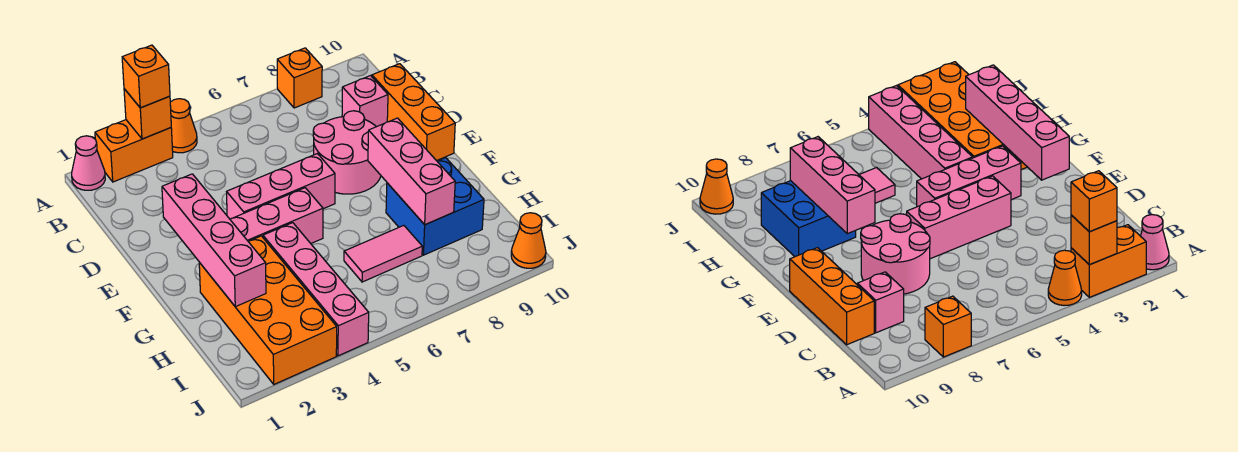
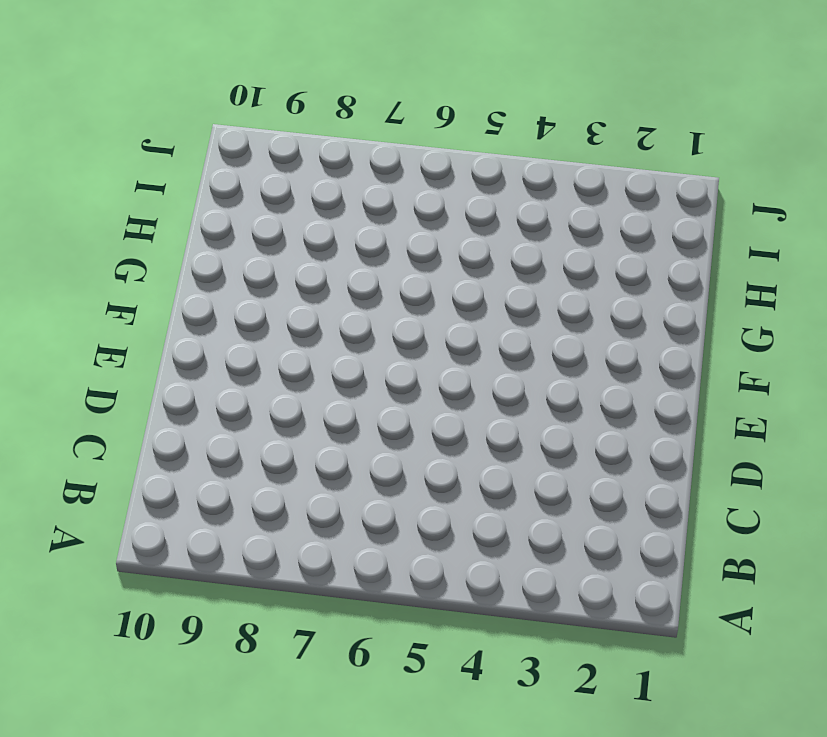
none -> pink cone A1 level 1
none -> orange brick A2:A3 level 1
none -> orange cone A4 level 1

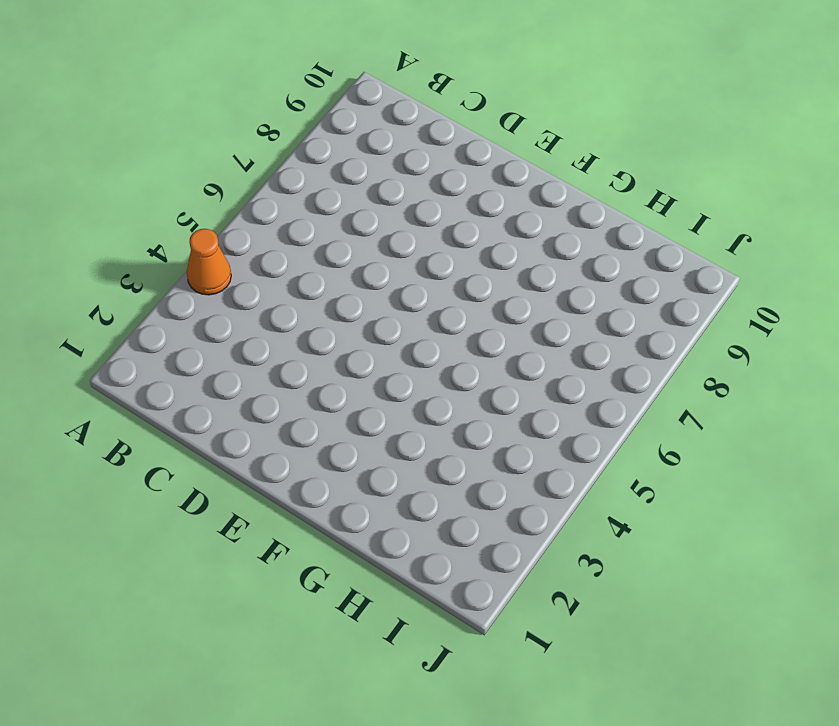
none -> pink cone A1 level 1
none -> orange brick A2:A3 level 1
none -> orange brick A8 level 1

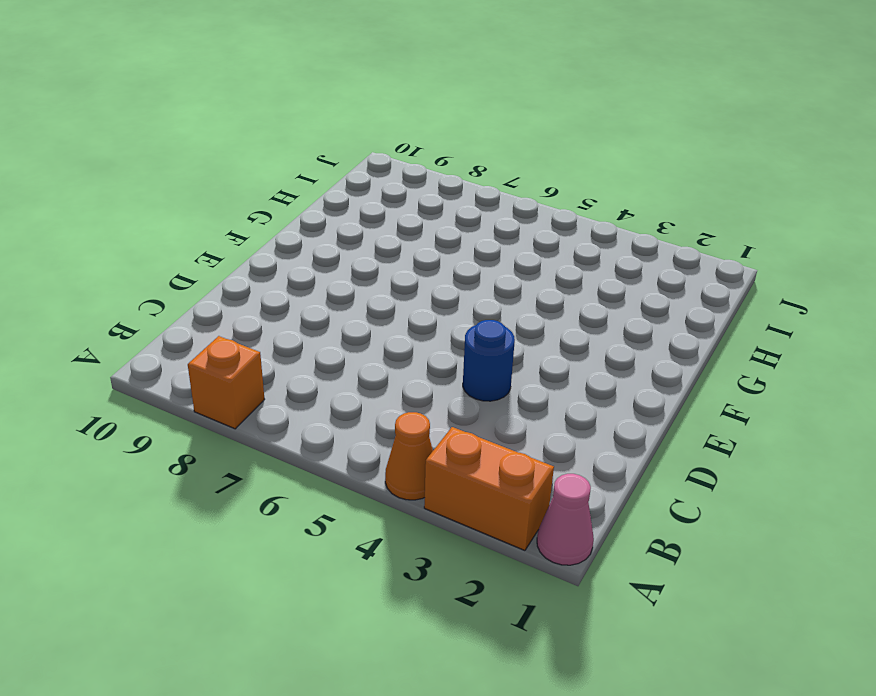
blue round brick D4 level 1 -> none
none -> pink brick C9 level 1
none -> orange brick C10:E10 level 1
none -> pink round brick D7:E8 level 1

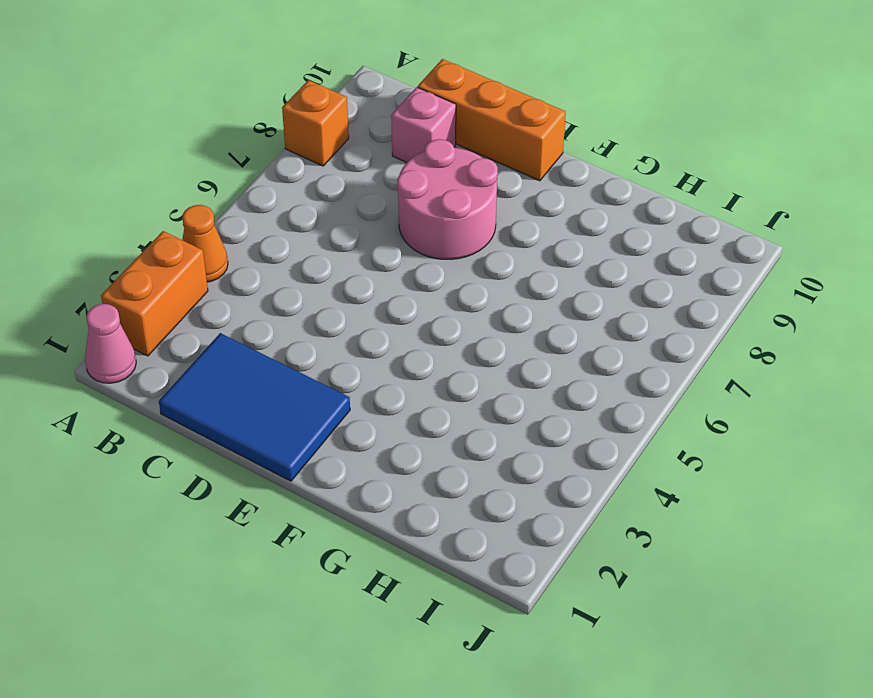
blue tile C1:E2 level 1 -> none
none -> pink brick E4:E6 level 1
none -> pink brick F3:F5 level 1
none -> orange brick G2:J3 level 1

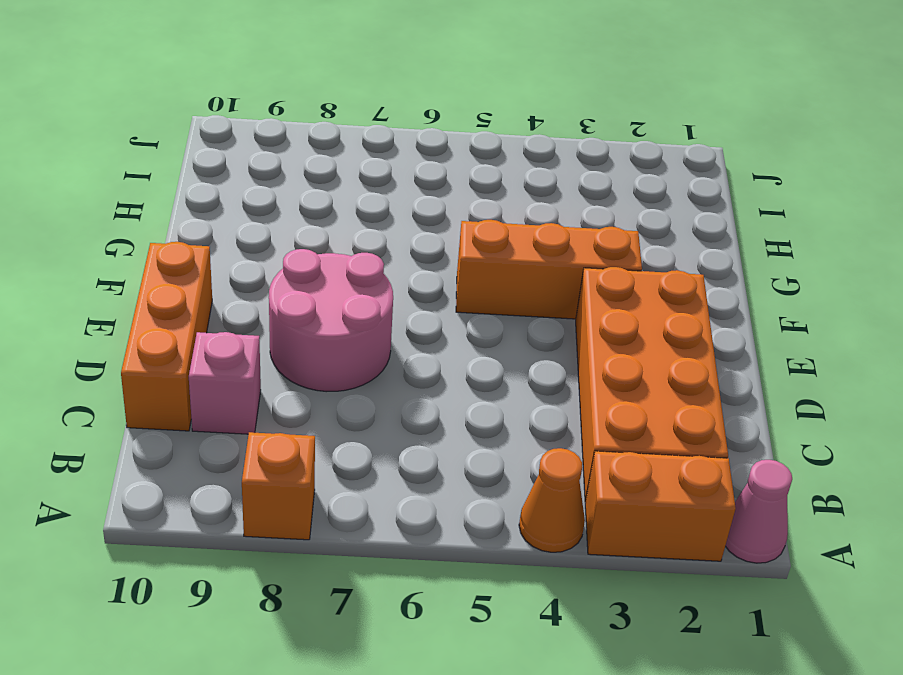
orange brick B2:E3 level 1 -> orange brick G2:J3 level 1
orange brick F3:F5 level 1 -> pink brick F3:F5 level 1
none -> pink brick E4:E6 level 1
none -> pink brick G4:J4 level 1
none -> blue brick G8:H9 level 1

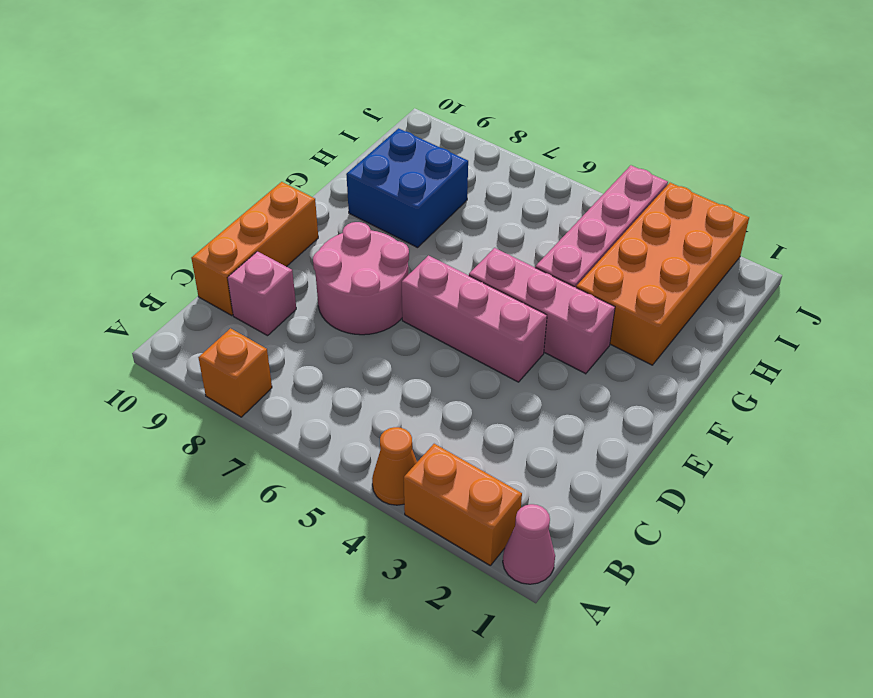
none -> pink tile H6:H7 level 1
none -> orange cone J10 level 1
none -> orange brick A3 level 2

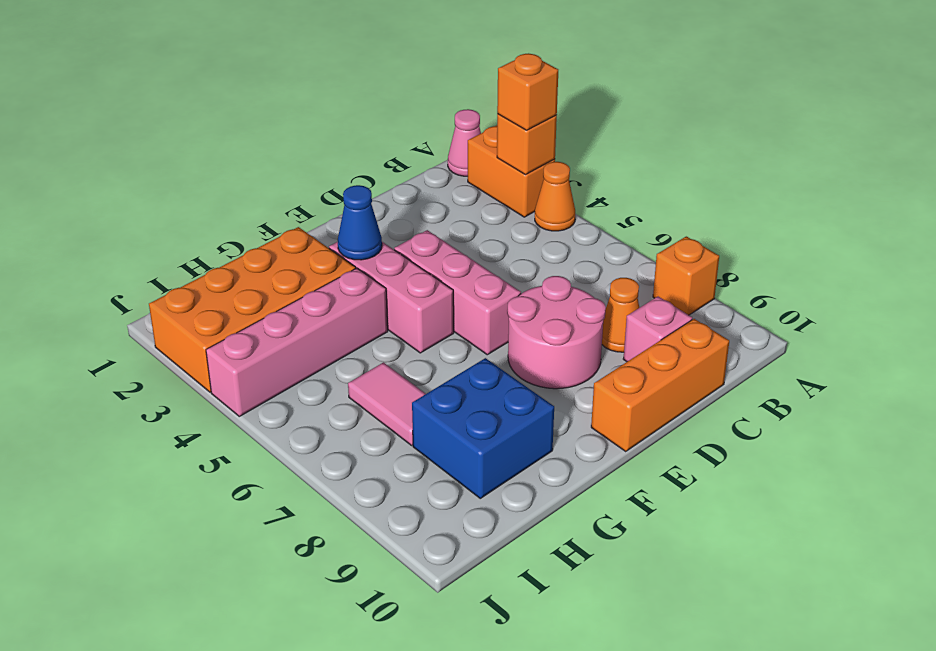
orange cone C8 level 1 -> orange cone J10 level 1
blue cone F3 level 2 -> none
none -> pink brick E2:H2 level 2
none -> pink brick F8:H8 level 2

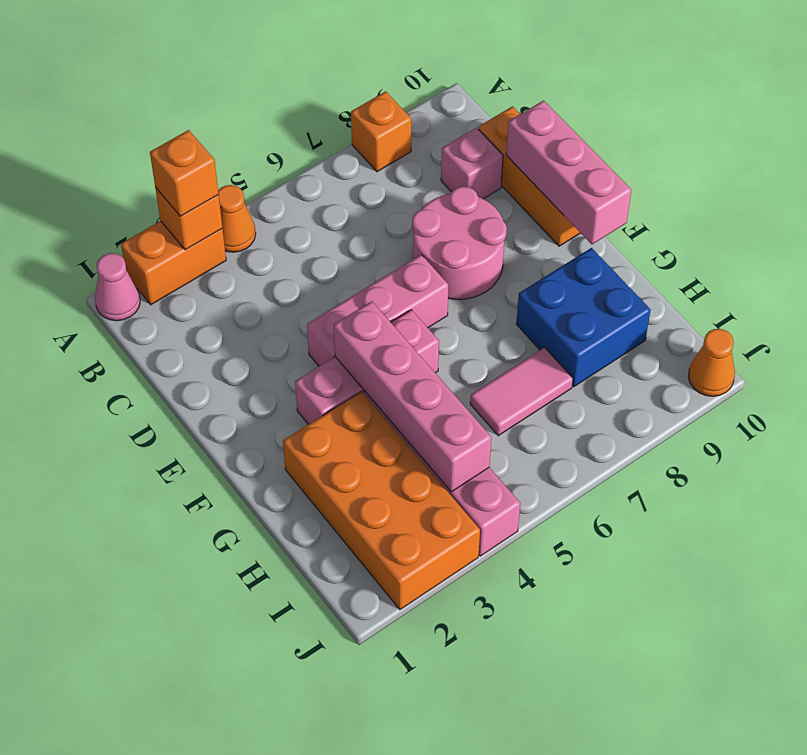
pink brick D10:F10 level 2 -> pink brick F8:H8 level 2
pink brick F4:I4 level 2 -> pink brick E2:H2 level 2

